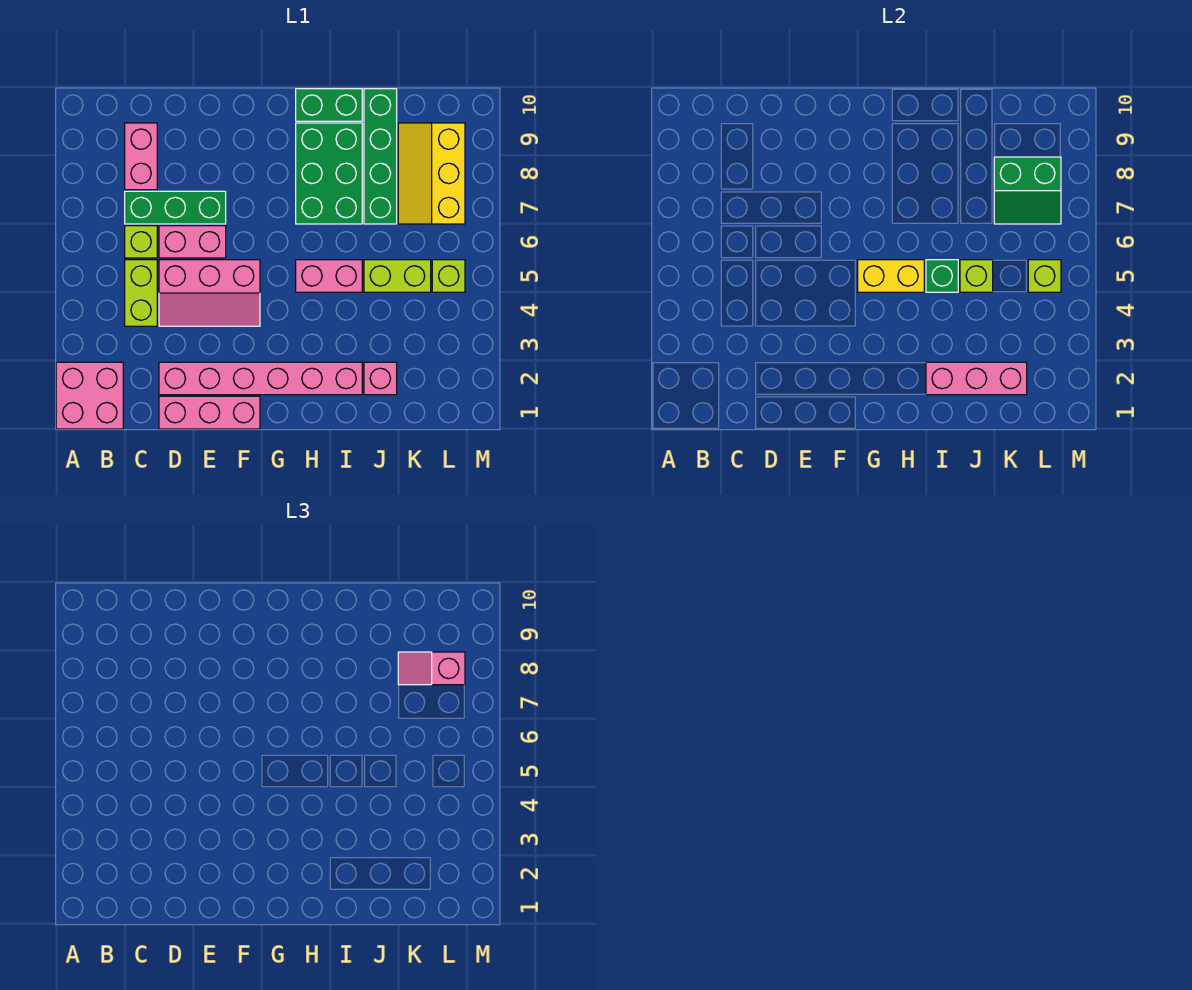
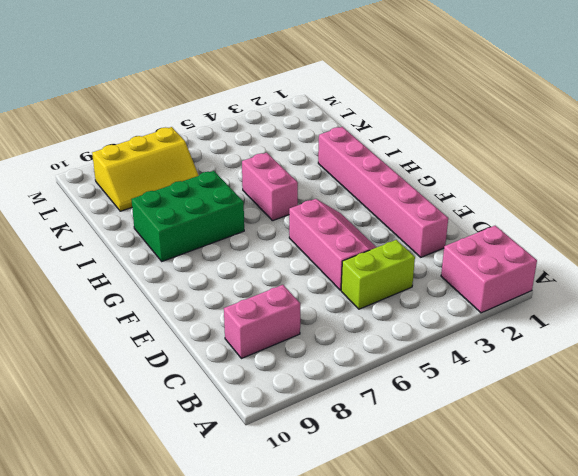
none -> lime brick C6 level 1
none -> green brick C7:E7 level 1
none -> pink brick D1:F1 level 1

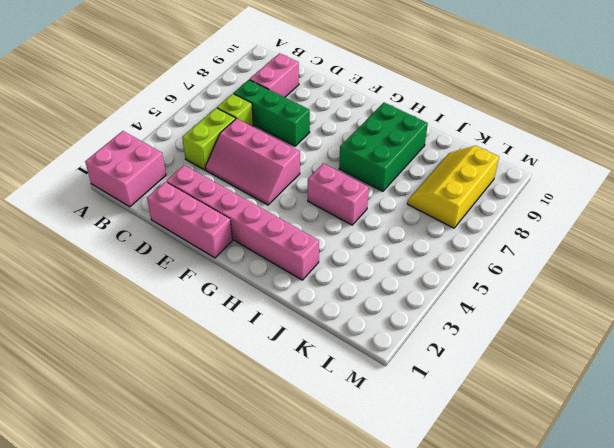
none -> pink brick D6:E6 level 1
none -> green brick H10:I10 level 1
none -> pink brick J2 level 1

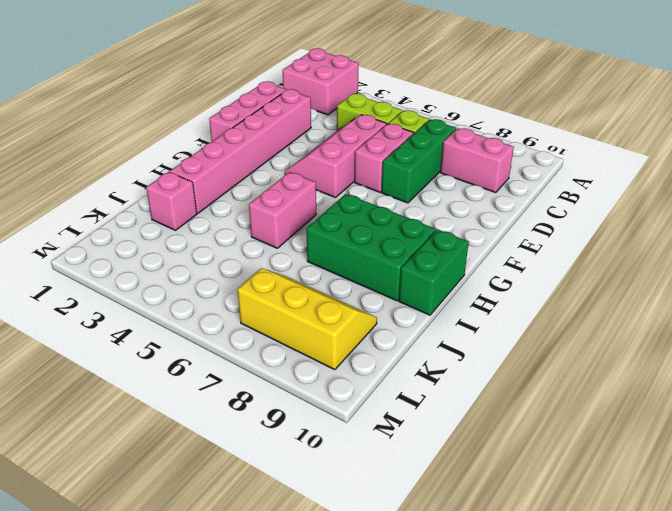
none -> lime brick J5:K5 level 1
none -> green brick J7:J10 level 1
none -> lime brick L5 level 1

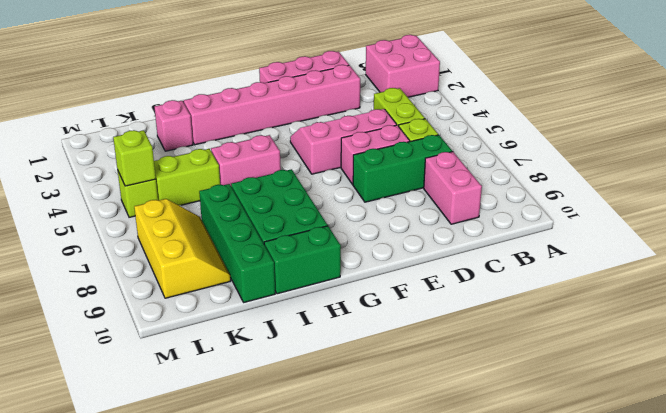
none -> yellow brick G5:H5 level 2
none -> pink brick I2:K2 level 2
none -> green brick I5 level 2

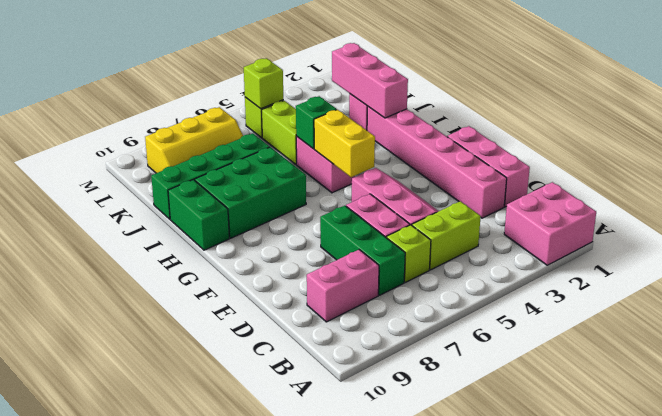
none -> lime brick J5 level 2
none -> green slope K7:L8 level 2 top 8
none -> pink slope K8:L8 level 3 top L

